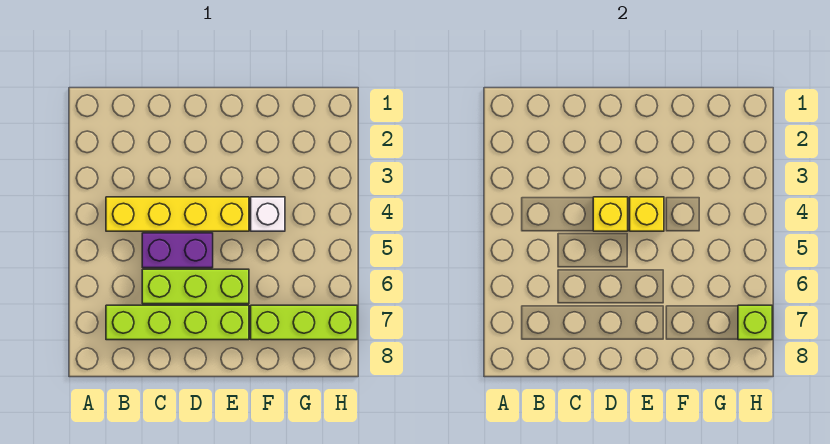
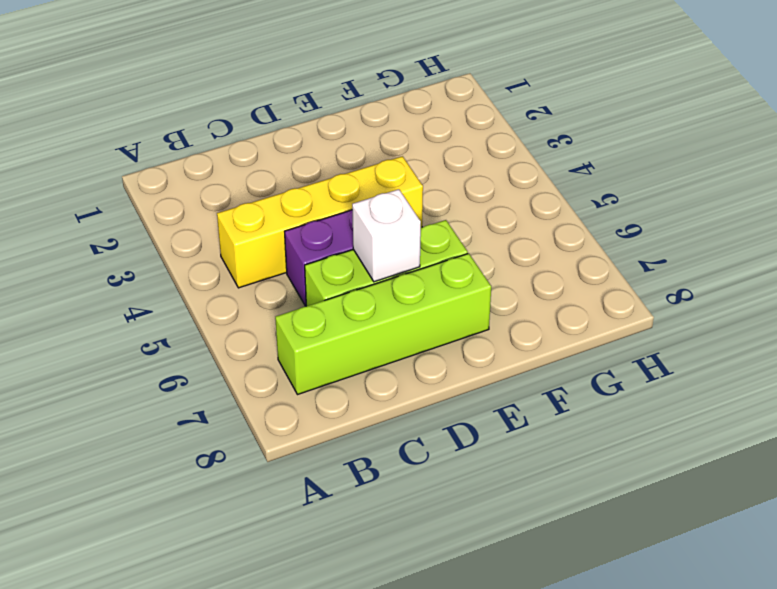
white brick D6 level 2 -> white brick F4 level 1
none -> lime brick F7:H7 level 1
none -> yellow brick D4 level 2

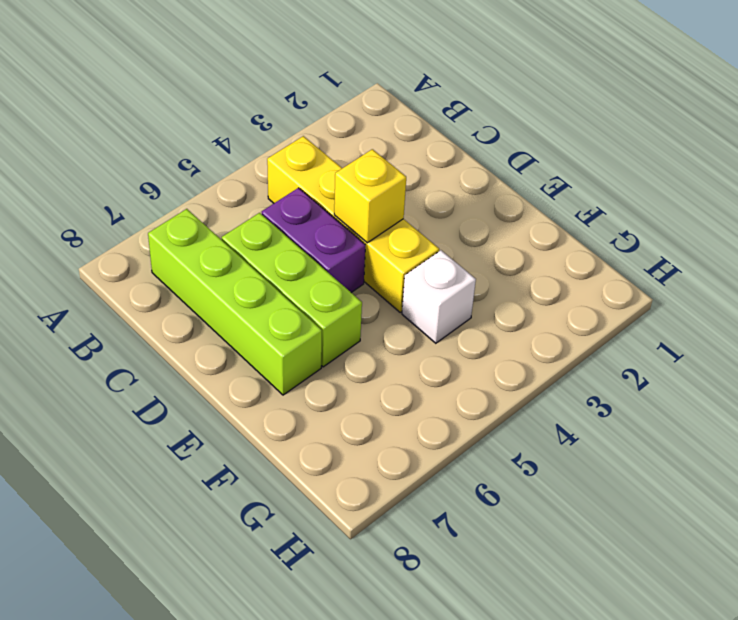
none -> lime brick F7:H7 level 1
none -> yellow brick E4 level 2

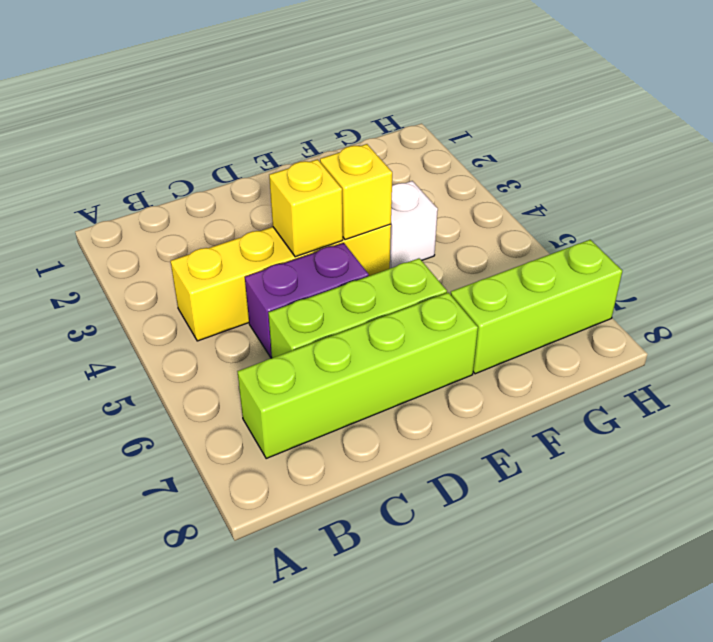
none -> lime brick H7 level 2

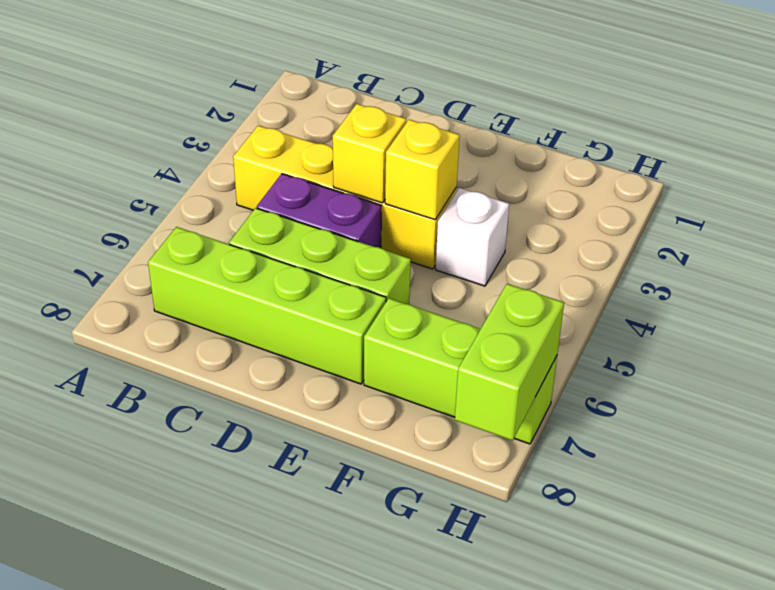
lime brick H7:H8 level 2 -> lime brick H7 level 2

